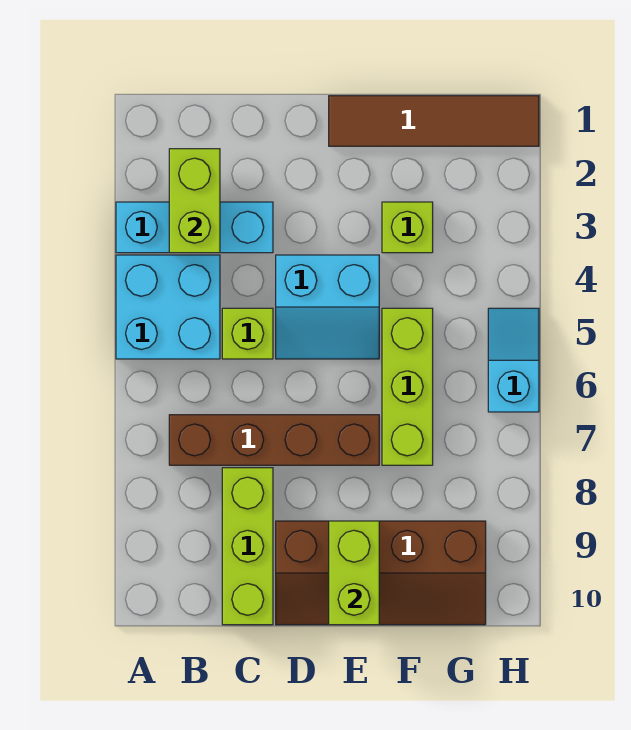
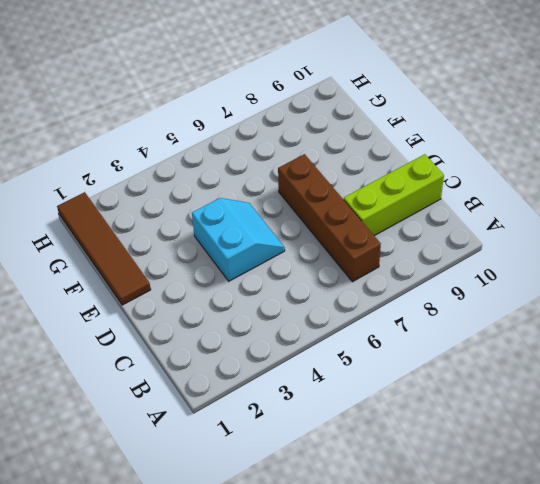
none -> cyan brick A3:C3 level 1
none -> cyan brick A4:B5 level 1
none -> lime brick C5 level 1

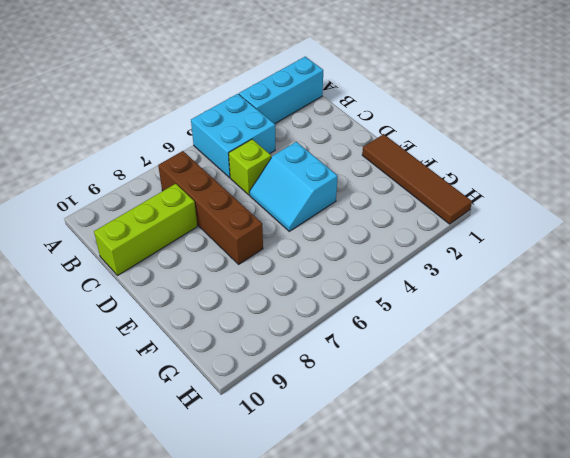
cyan brick A1:A3 level 1 -> cyan brick A3:C3 level 1
none -> brown slope D9:G10 level 1 top 9
none -> lime brick F3 level 1
none -> lime brick F5:F7 level 1

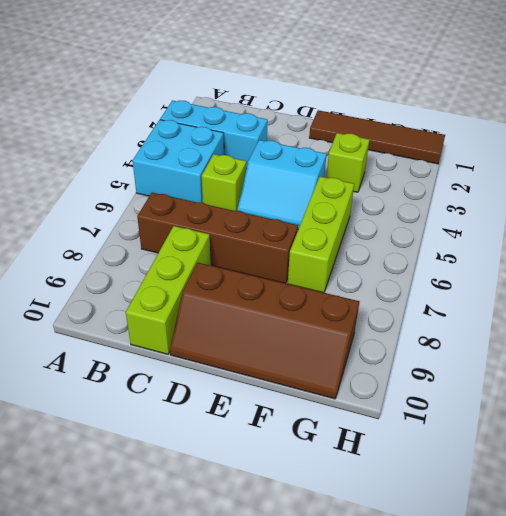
none -> cyan slope H5:H6 level 1 top 6
none -> lime brick B2:B3 level 2
none -> lime brick E9:E10 level 2

